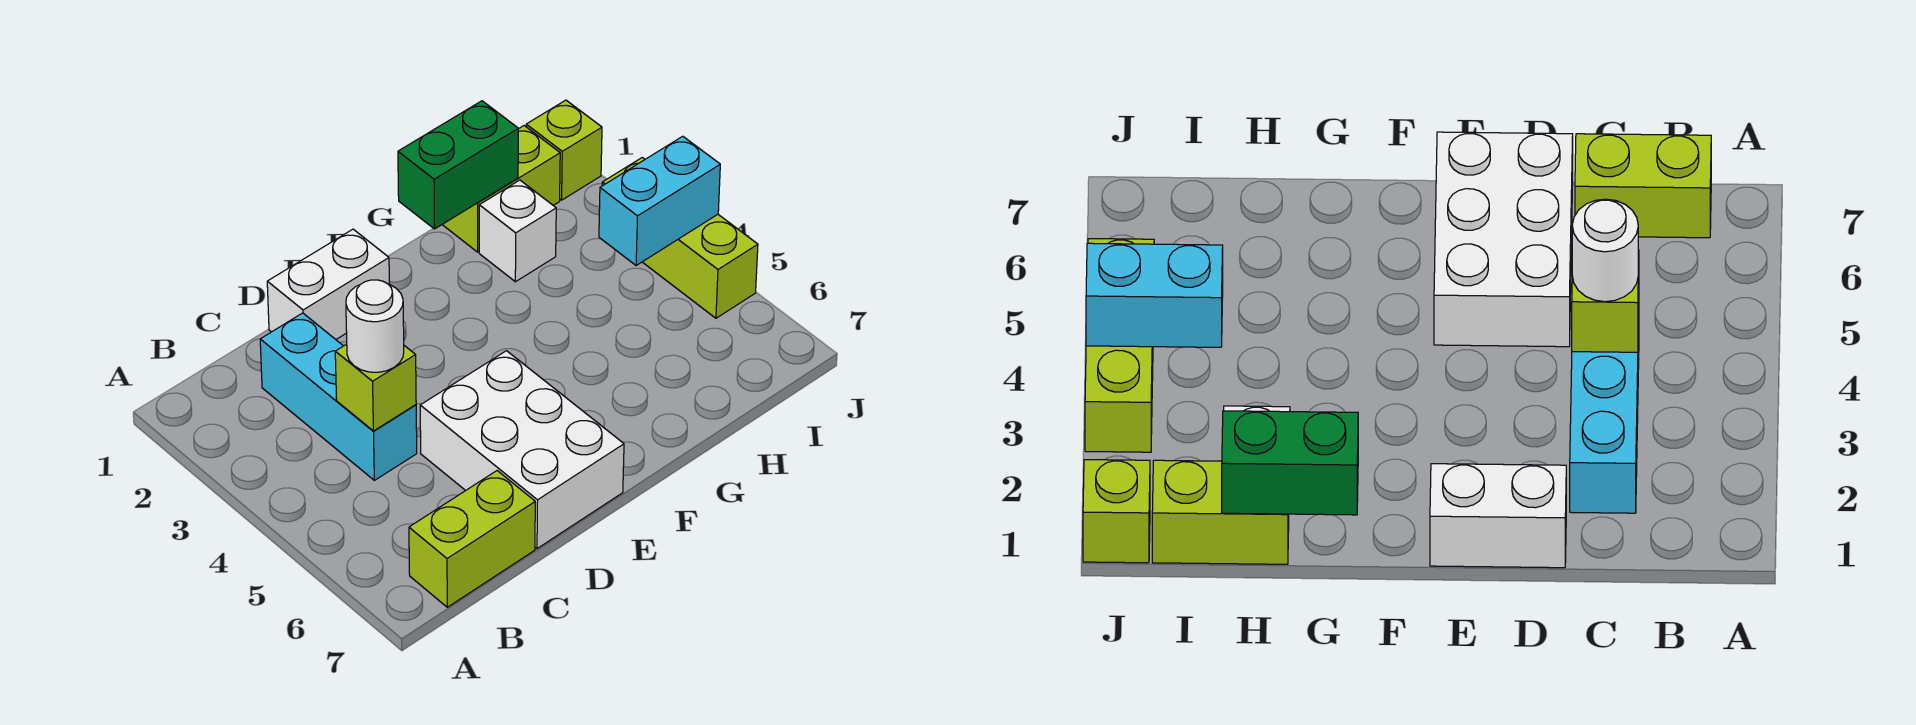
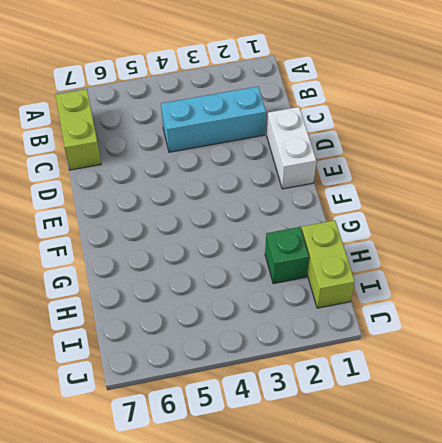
green brick H2 level 1 -> white brick H2 level 1
none -> white brick D5:E7 level 1
none -> lime brick J1 level 1
none -> lime brick J3:J5 level 1

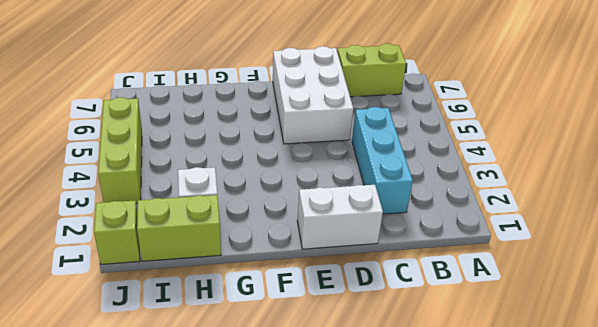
none -> lime brick C4 level 2
none -> green brick G1:H1 level 2
none -> cyan brick I4:J4 level 2

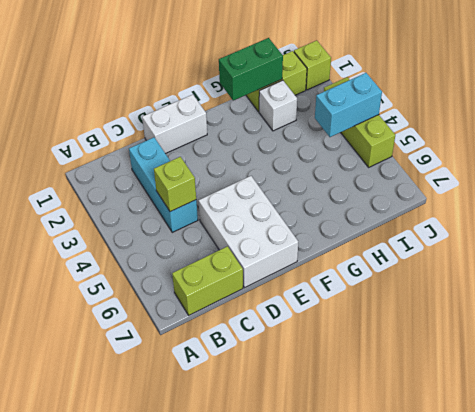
none -> white round brick C4 level 3

